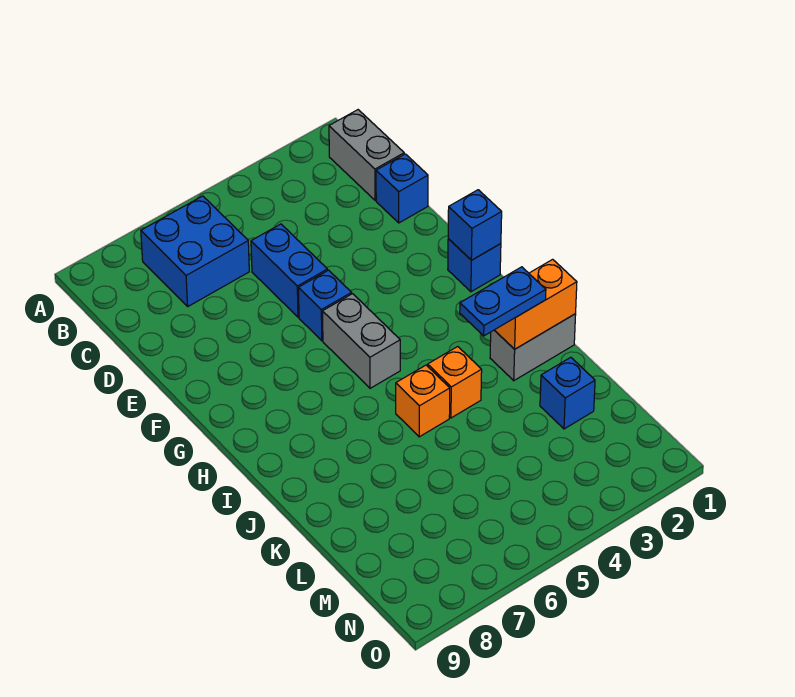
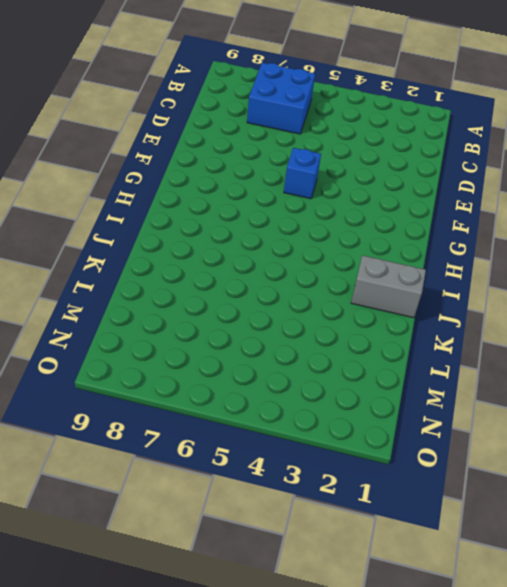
none -> grey brick B1:C1 level 1
none -> blue brick D1 level 1
none -> blue brick D5:E5 level 1

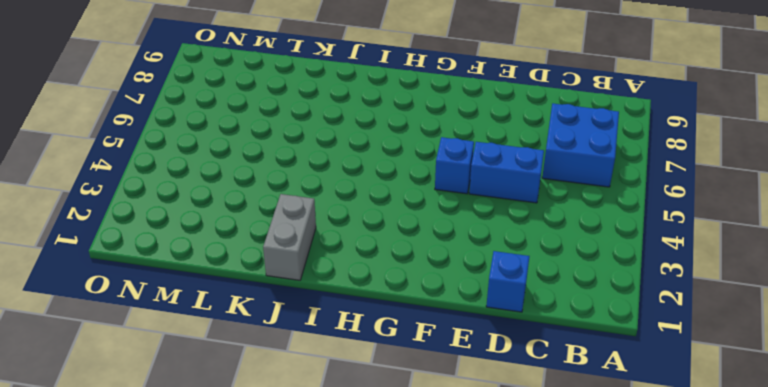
none -> grey brick B1:C1 level 1
none -> blue brick G1 level 1
none -> grey brick G5:H5 level 1

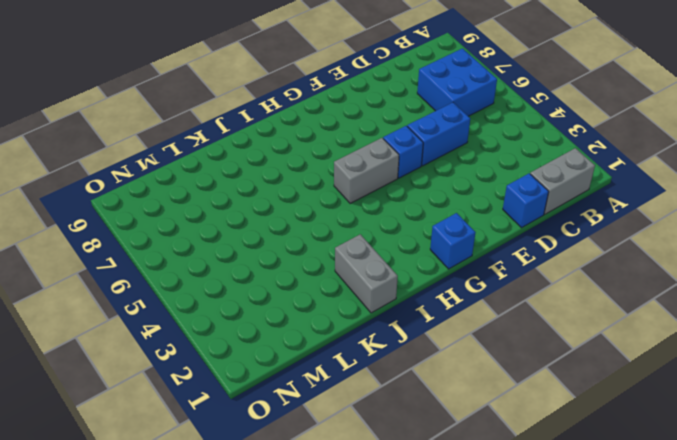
none -> orange brick J4 level 1
none -> orange brick J5 level 1
none -> blue brick L2 level 1

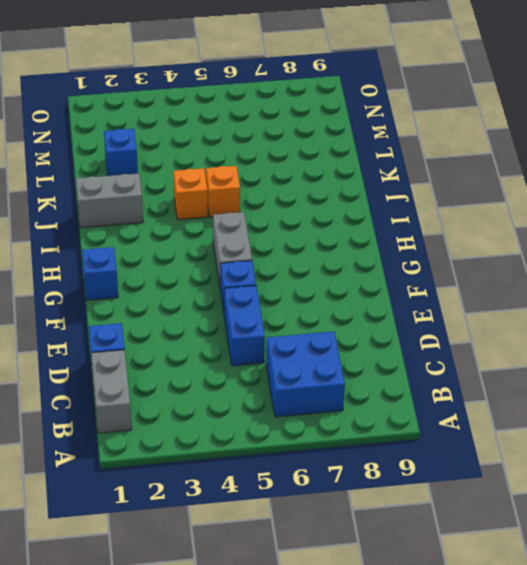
none -> blue brick G1 level 2
none -> orange brick J1:J2 level 2
none -> blue plate J2:J3 level 3

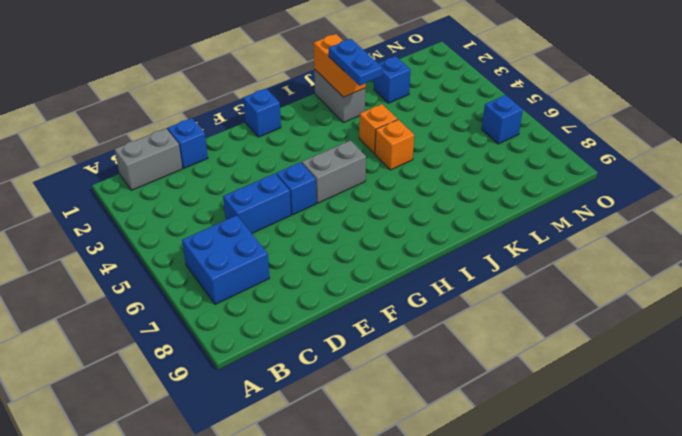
blue brick N6 level 1 -> blue brick G1 level 2

